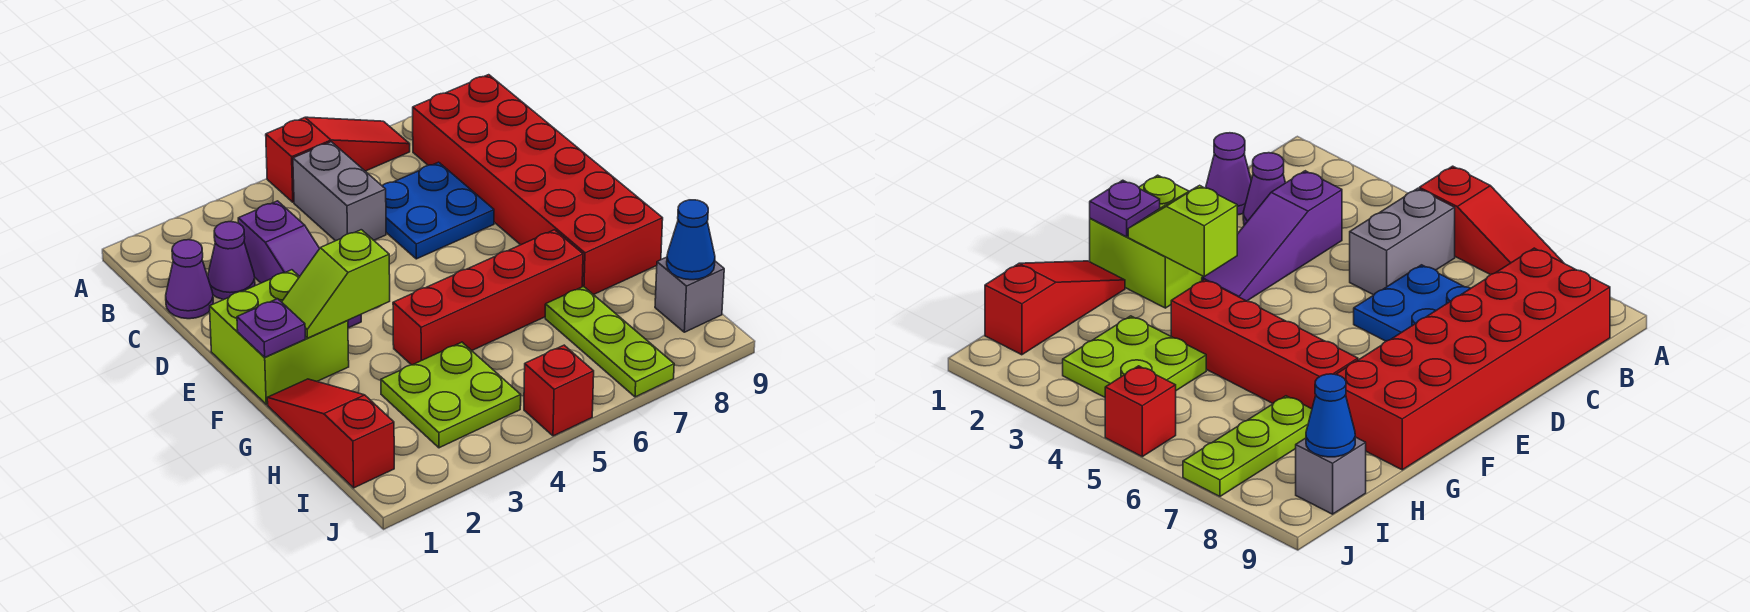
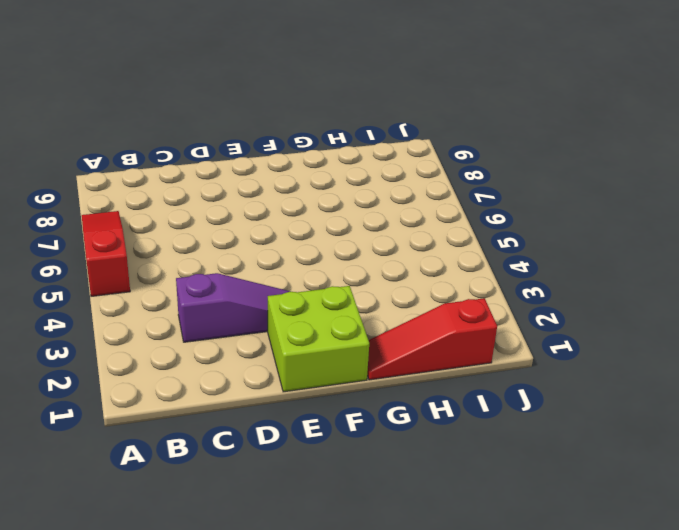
none -> grey brick B5:C5 level 1
none -> red brick B8:G9 level 1
none -> purple cone C1 level 1

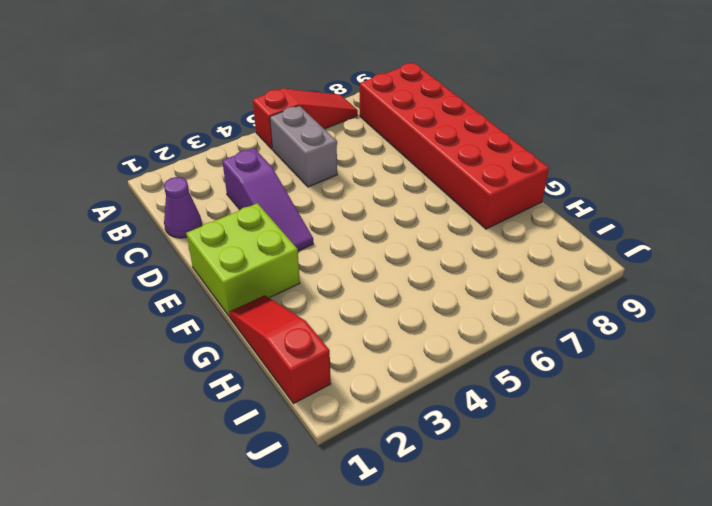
none -> purple cone C2 level 1
none -> blue plate C6:D7 level 1
none -> red brick G4:G7 level 1

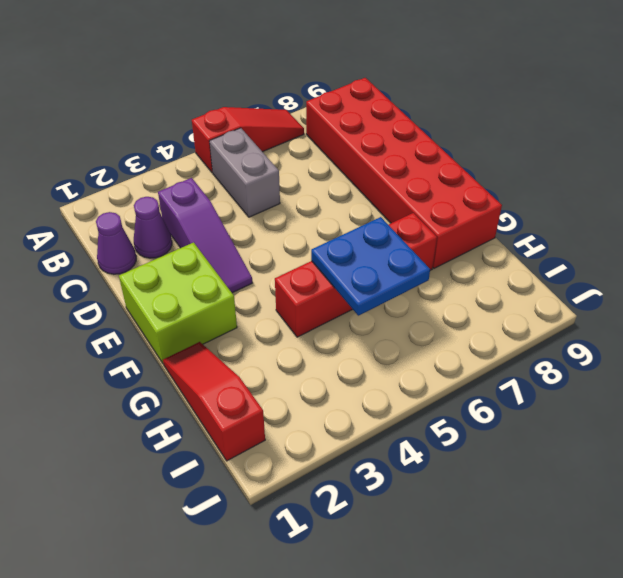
blue plate G5:H6 level 2 -> blue plate C6:D7 level 1
none -> lime plate H3:I4 level 1
none -> lime plate H7:J7 level 1
none -> grey brick I9 level 1

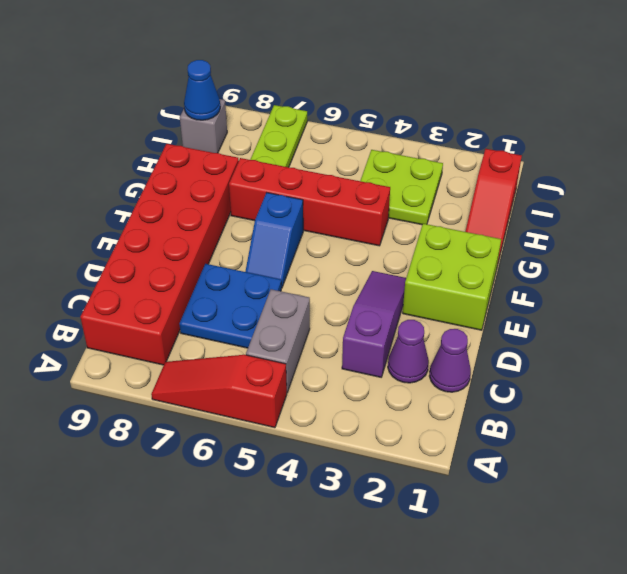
blue slope E6:F6 level 1 top F -> none
none -> red brick J5 level 1
none -> purple plate F1 level 2
none -> lime slope F2:F3 level 2 top 3

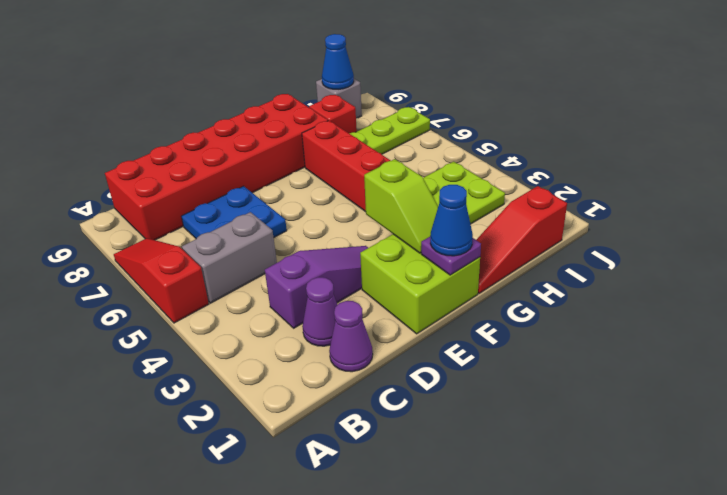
blue cone F1 level 3 -> none
red brick H8 level 1 -> red brick J5 level 1

